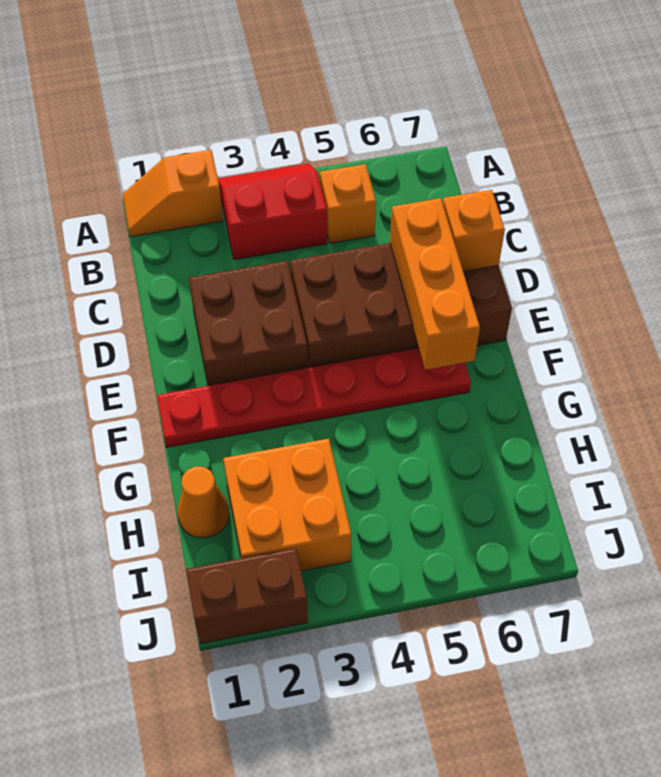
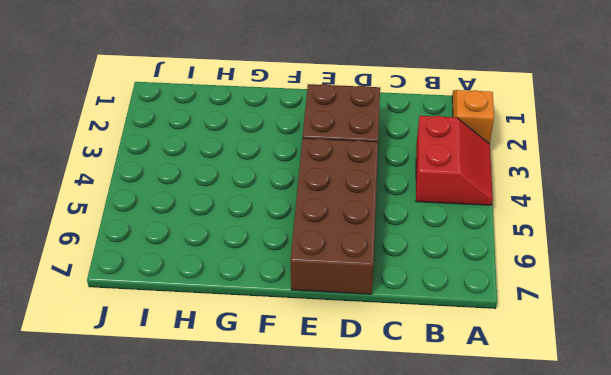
none -> orange brick B5 level 1
none -> red plate F1:F6 level 1

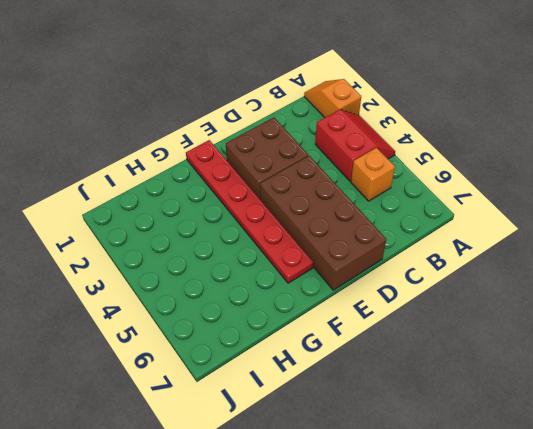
none -> orange cone H1 level 1
none -> orange brick H2:I3 level 1

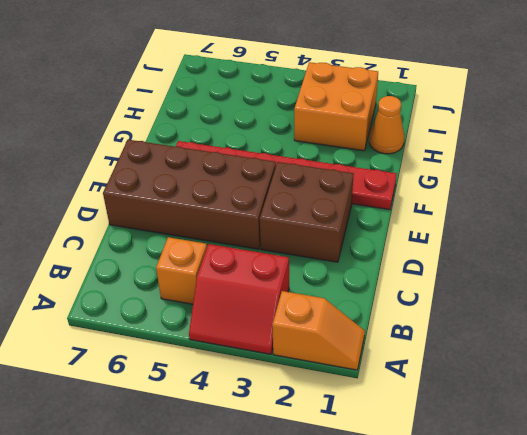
none -> brown brick J1:J2 level 1
none -> orange brick D6:F6 level 2

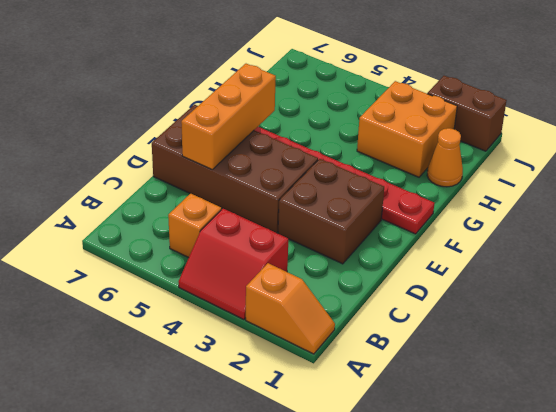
none -> orange brick D7 level 2

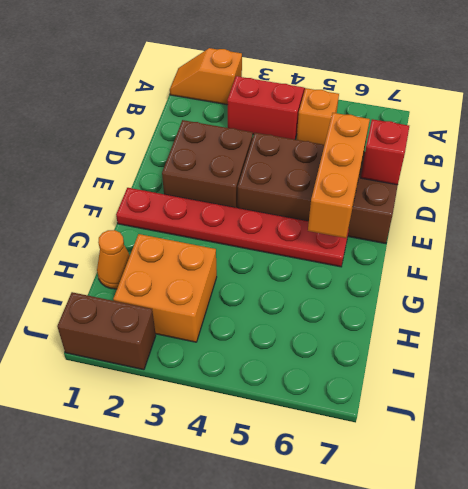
red brick D7 level 2 -> orange brick D7 level 2

